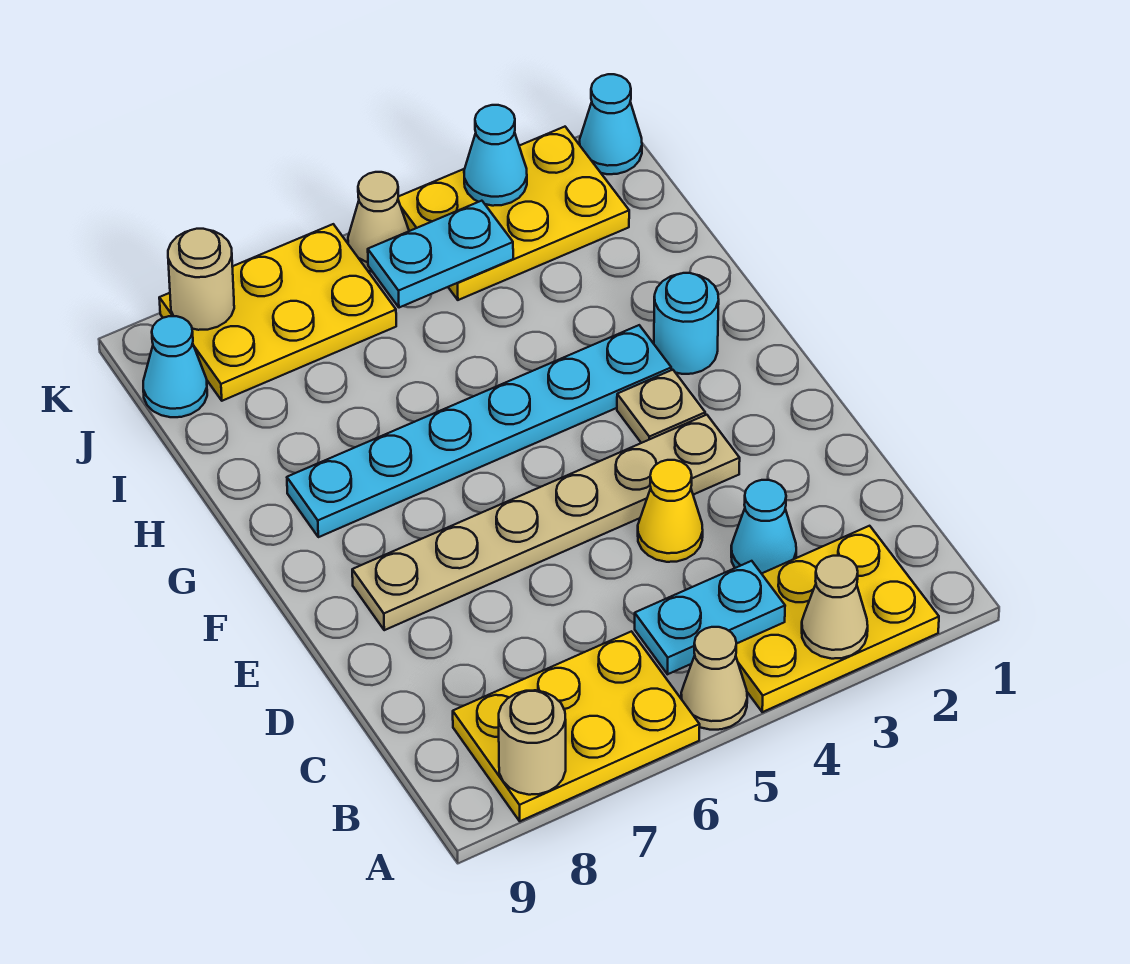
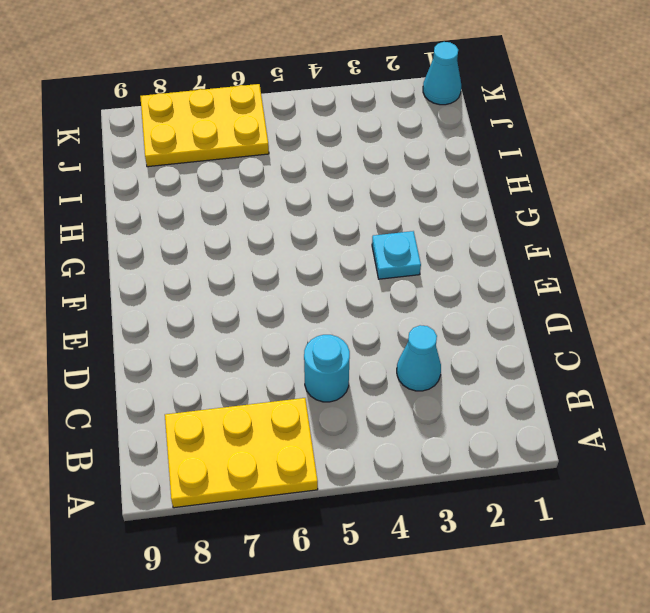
cyan round brick C5 level 1 -> cyan round brick G2 level 1
cyan plate F3 level 1 -> tan plate F3 level 1
none -> yellow plate A2:B4 level 1
none -> tan cone A5 level 1
none -> yellow cone D4 level 1

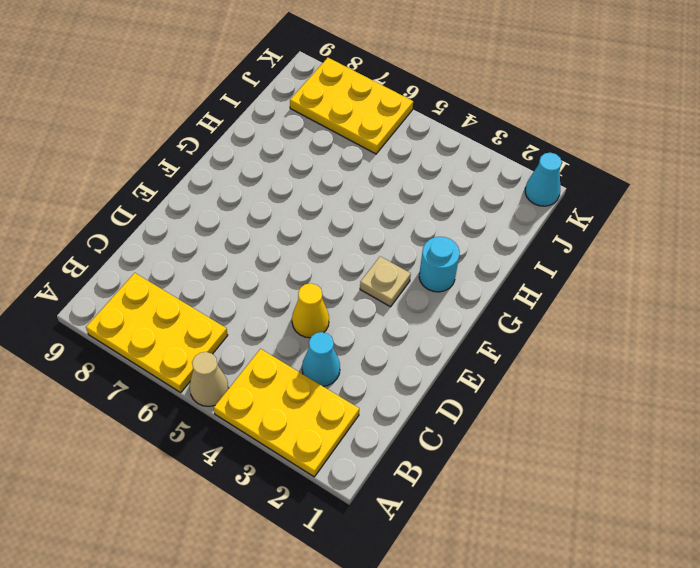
none -> tan plate E3:E8 level 1
none -> cyan plate G3:G8 level 1
none -> yellow plate J2:K4 level 1

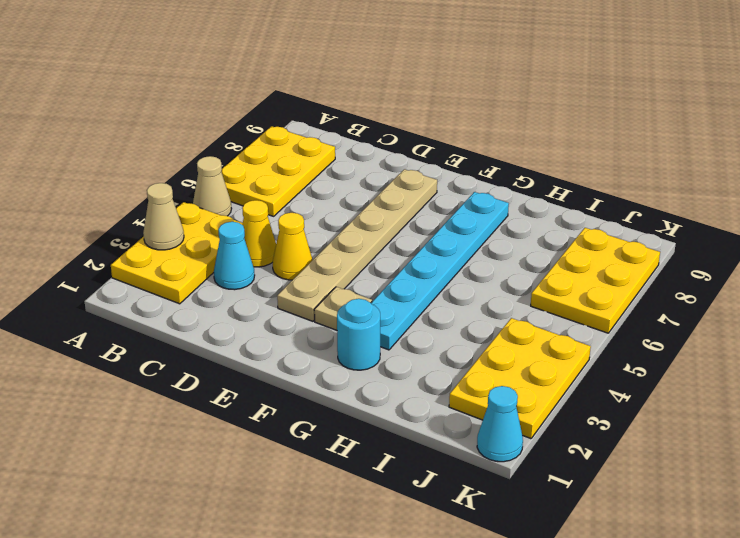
yellow cone C4 level 1 -> none
none -> cyan cone J9 level 1
none -> tan cone K5 level 1
none -> tan round brick A8 level 2

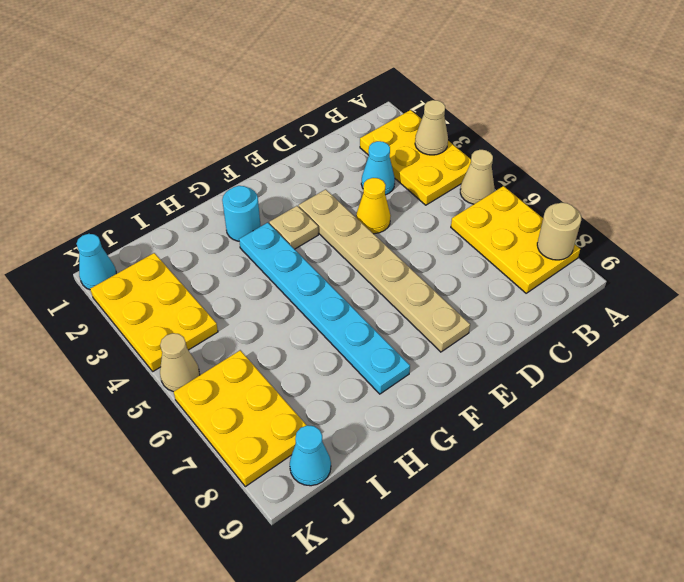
none -> cyan plate B4:B5 level 2
none -> cyan plate J4:J5 level 2
none -> cyan cone K3 level 2

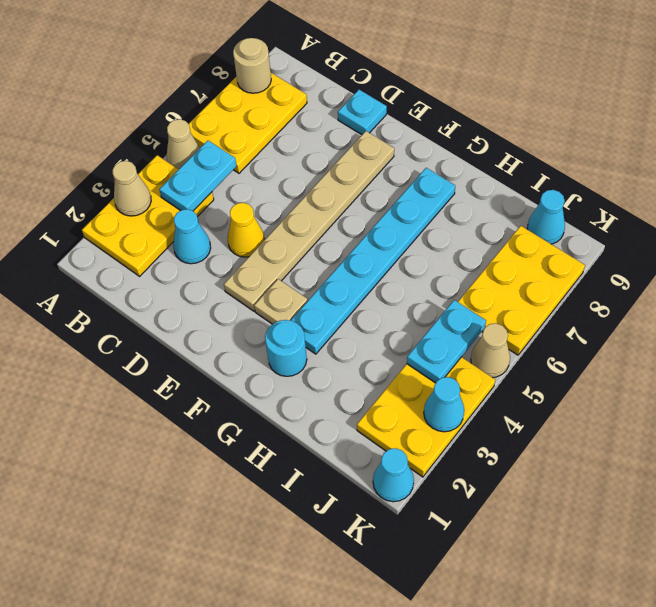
cyan plate D9 level 1 -> none
none -> tan round brick K8 level 2

